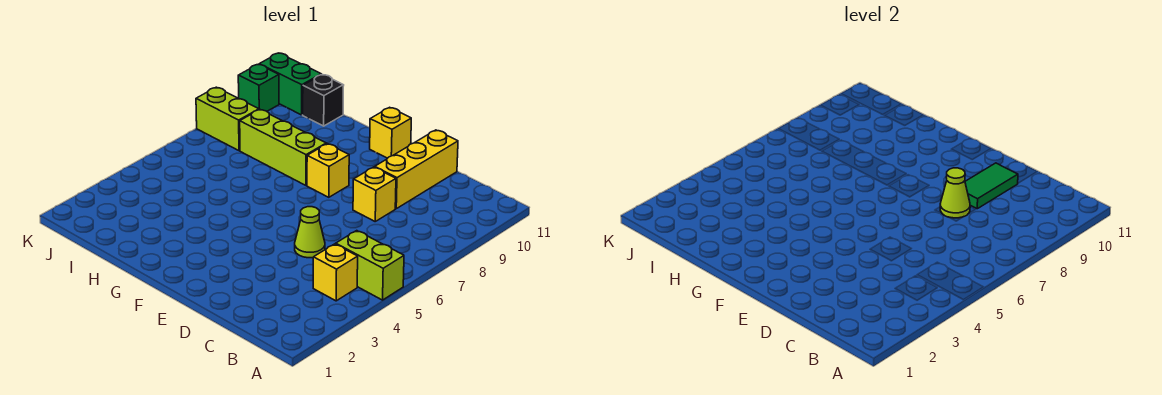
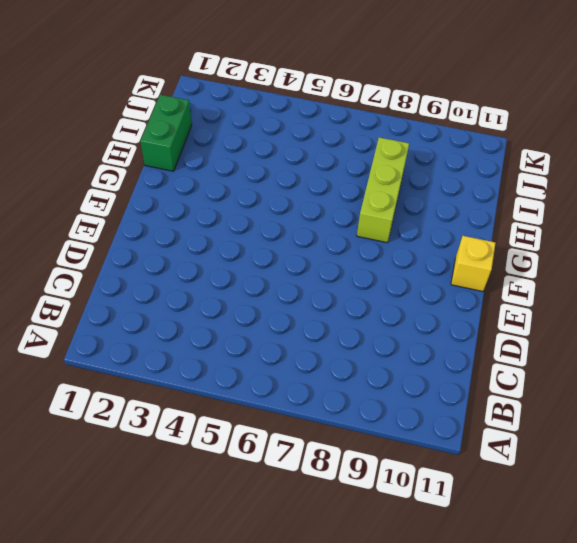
green brick H1:I1 level 1 -> green brick J11:K11 level 1
none -> lime brick A5:B5 level 1
none -> yellow brick B4 level 1
none -> lime cone D5 level 1

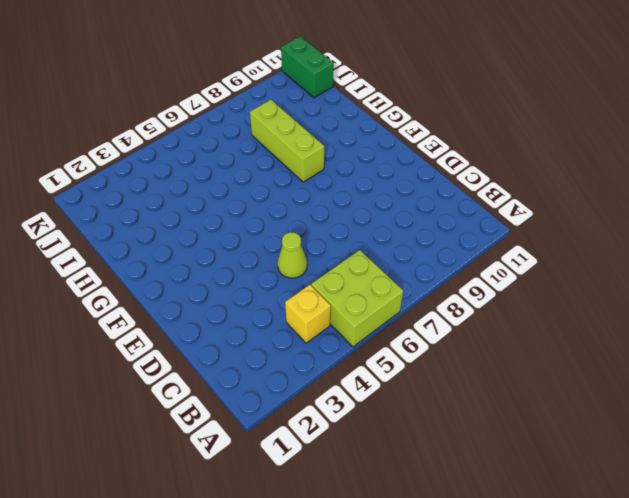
lime brick A5:B6 level 1 -> lime brick A5:B5 level 1
none -> yellow brick D8 level 1
none -> yellow brick D9:D11 level 1
none -> yellow brick F8 level 1

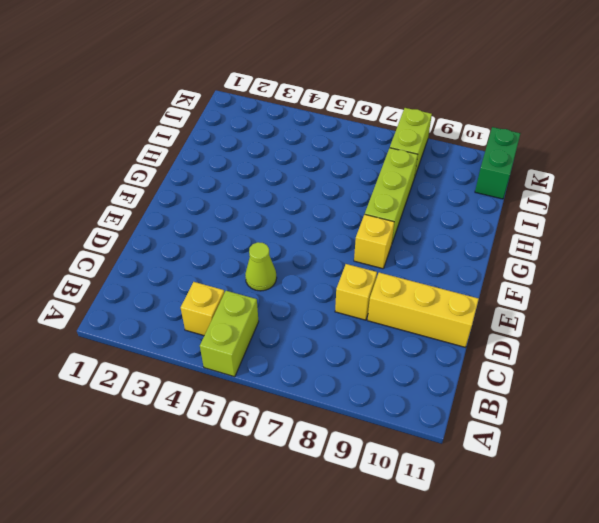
none -> yellow brick F11 level 1
none -> black brick I11 level 1
none -> green brick K10 level 1

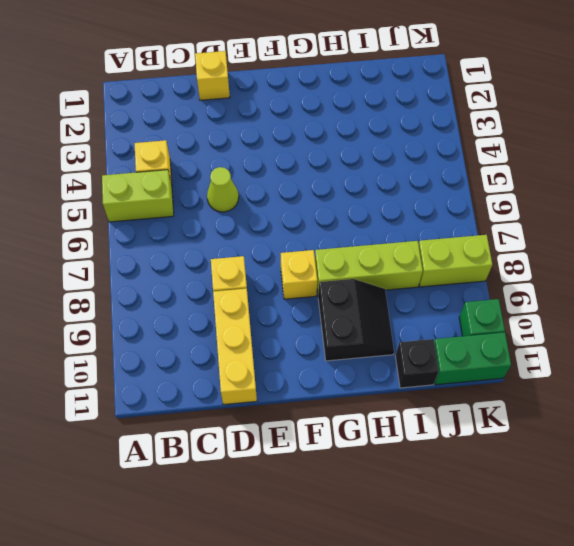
yellow brick D1 level 1 -> yellow brick F11 level 1
black slope G9:H10 level 1 top G -> none
none -> lime cone D8 level 2
none -> green tile D9:D10 level 2

